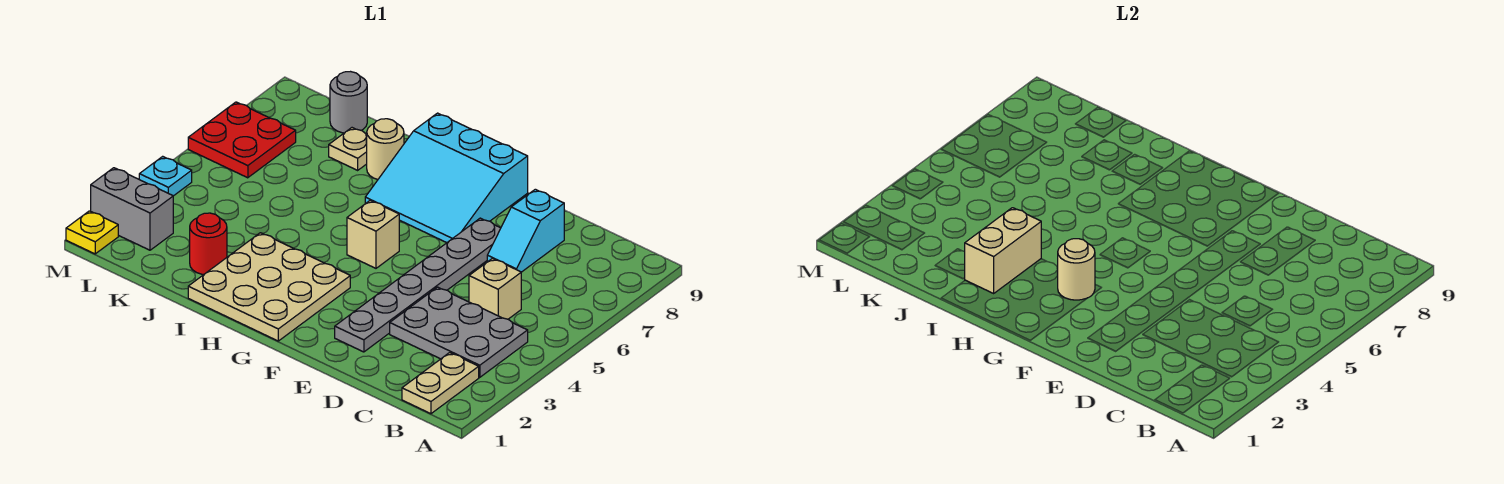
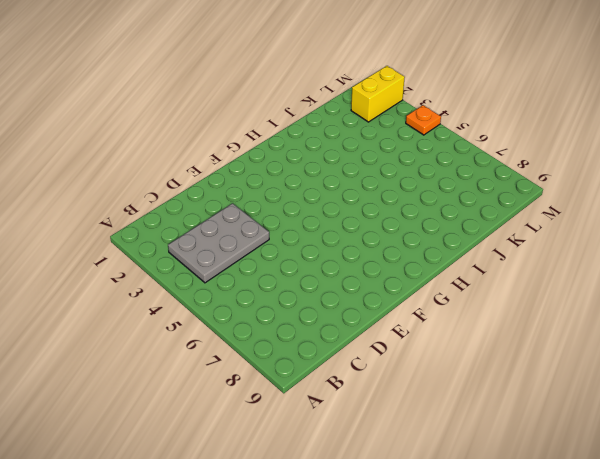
yellow brick L2:M2 level 1 -> grey brick L2:M2 level 1
orange plate M4 level 1 -> cyan plate M4 level 1
none -> tan plate B1:B2 level 1
none -> tan brick C5 level 1
none -> cyan slope D7:D8 level 1 top 8

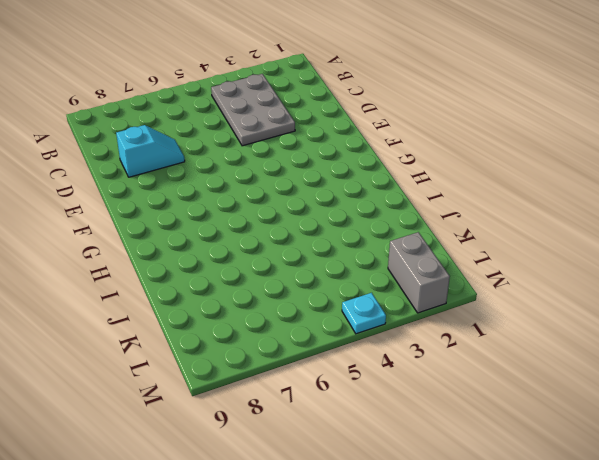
none -> tan plate B1:B2 level 1
none -> tan brick C5 level 1
none -> grey plate E2:E7 level 1

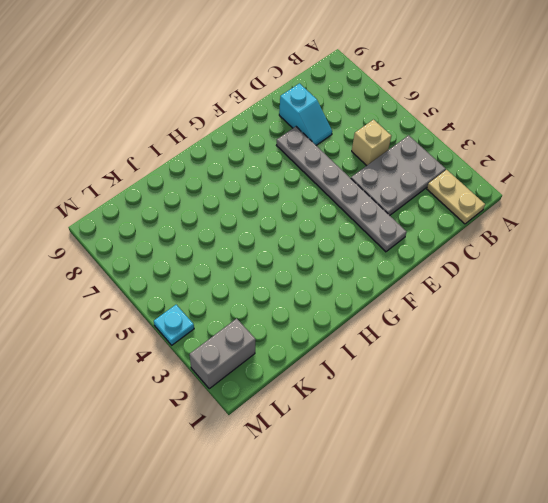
none -> cyan slope F7:H9 level 1 top 9
none -> tan plate G1:I3 level 1
none -> tan brick G5 level 1

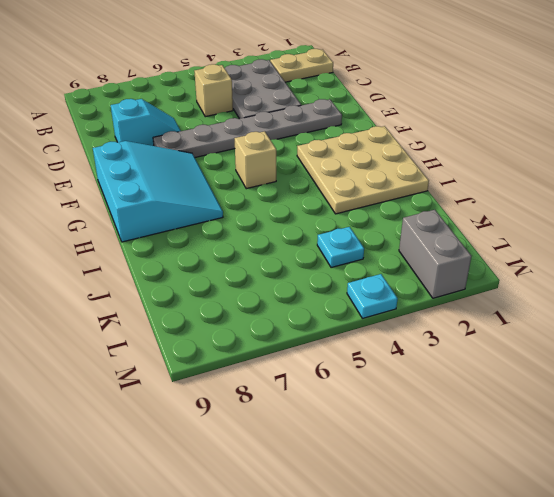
cyan plate K4 level 1 -> none
none -> tan round brick I8 level 1
none -> red round brick J2 level 1
none -> tan plate J8 level 1

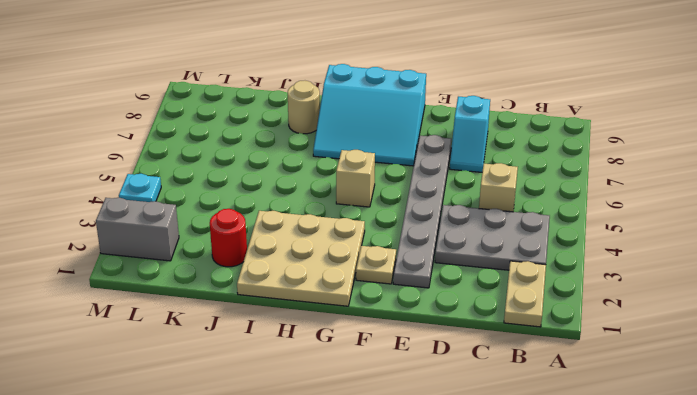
tan plate F2 level 1 -> tan plate J8 level 1
none -> grey round brick K9 level 1
none -> red plate L6:M7 level 1
none -> yellow plate M1 level 1

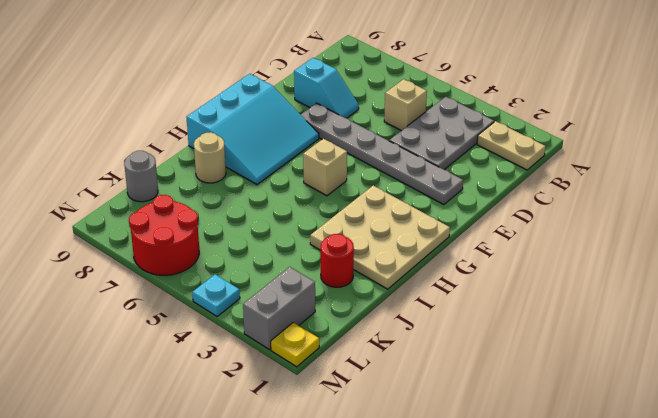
red round brick L6:M7 level 1 -> red plate L6:M7 level 1
none -> tan plate J8 level 1
none -> tan round brick G3 level 2
none -> tan brick I2:I3 level 2

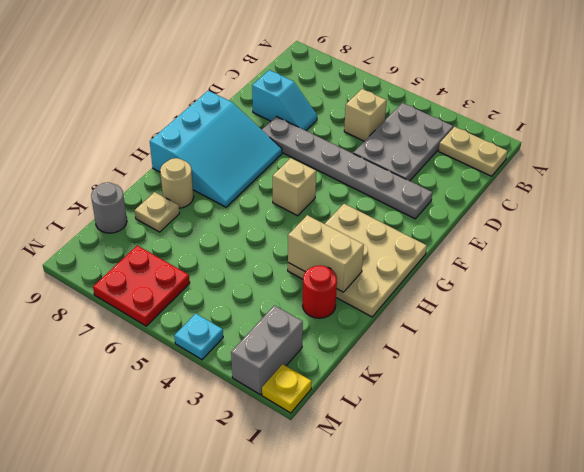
none -> tan round brick G3 level 2

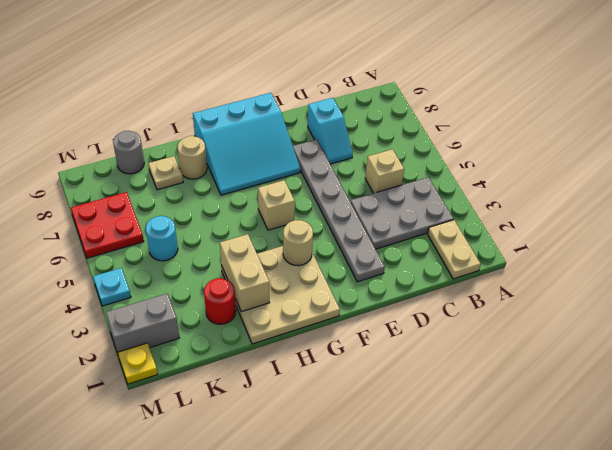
cyan round brick K5 level 1 -> none

